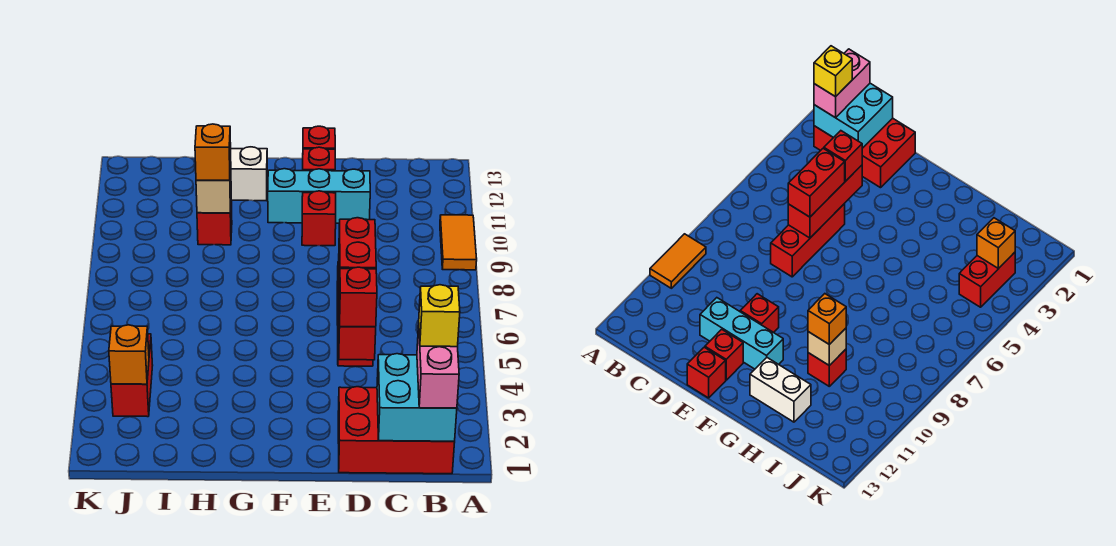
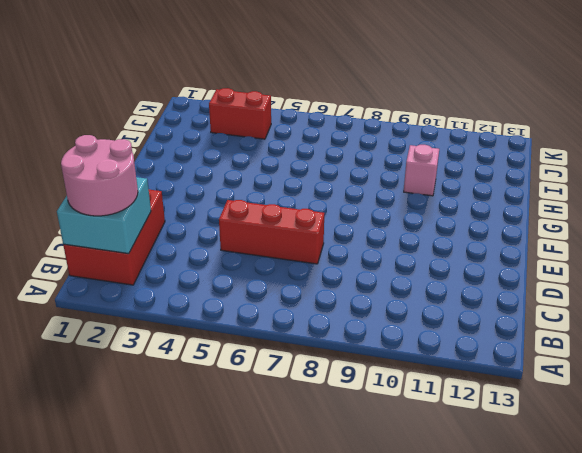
pink round brick B1:C2 level 3 -> pink brick B1:B2 level 3
pink brick H10 level 1 -> red brick H10 level 1
none -> orange tile A9:A10 level 1
none -> cyan brick D11:F11 level 1
none -> red brick E10 level 1

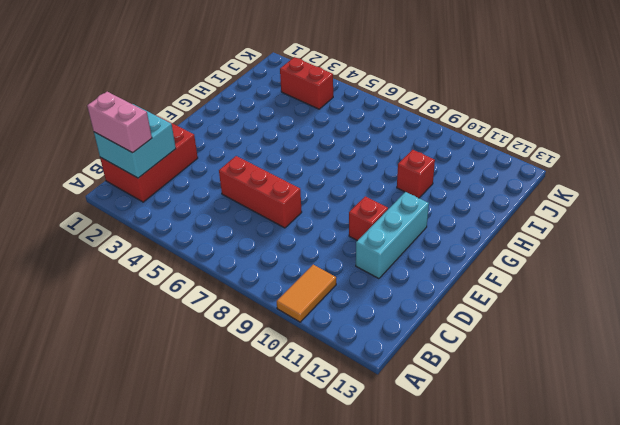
orange tile A10:B10 level 1 -> orange tile A9:A10 level 1
none -> red brick E12 level 1
none -> red brick E13 level 1
none -> white brick G12:H12 level 1

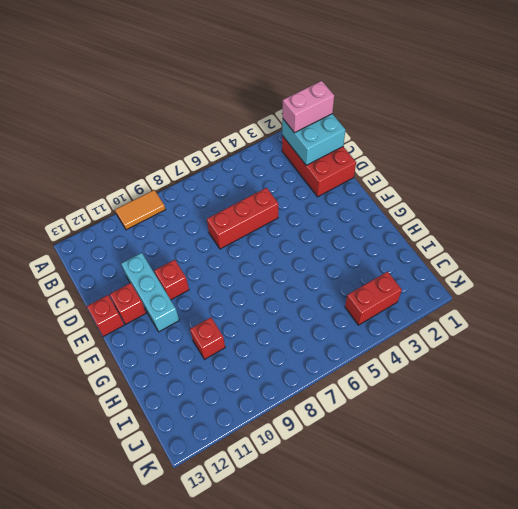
none -> white brick G12:H12 level 1
none -> red brick D4:D6 level 2
none -> tan brick H10 level 2

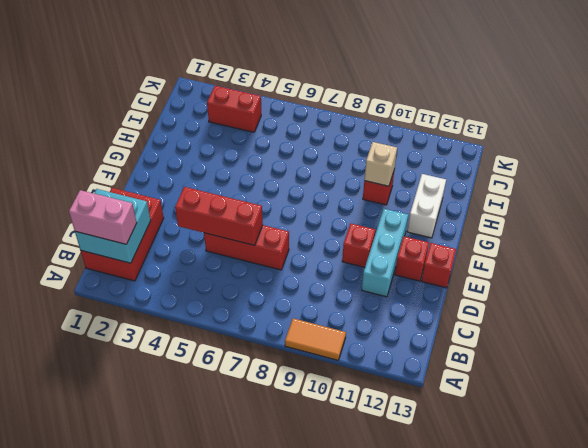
none -> orange brick J3 level 2
none -> red brick D4 level 3
none -> red brick D5:D6 level 3

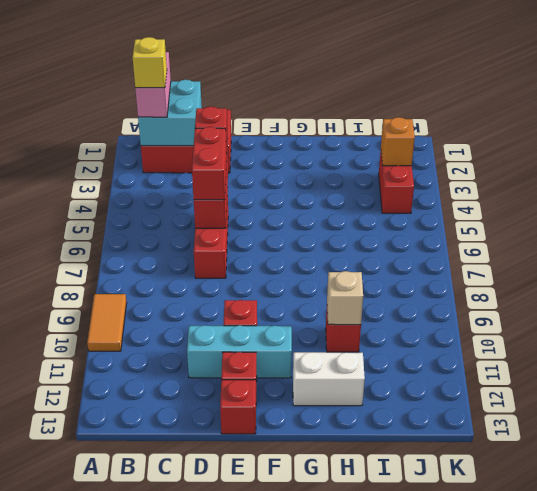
none -> orange brick H10 level 3

